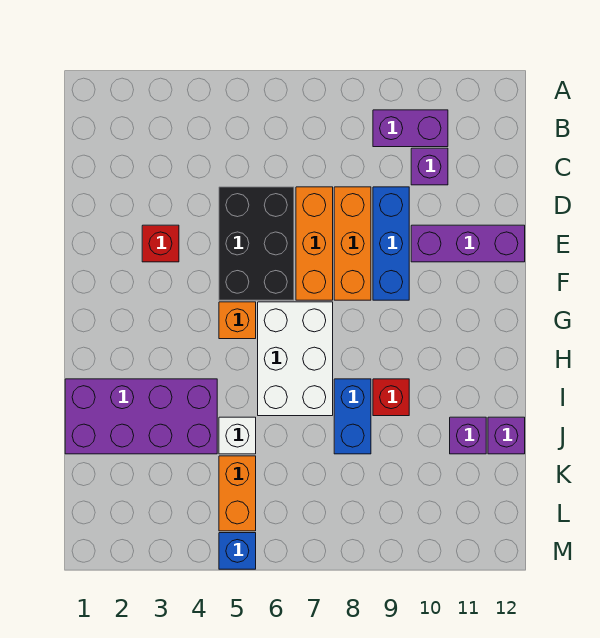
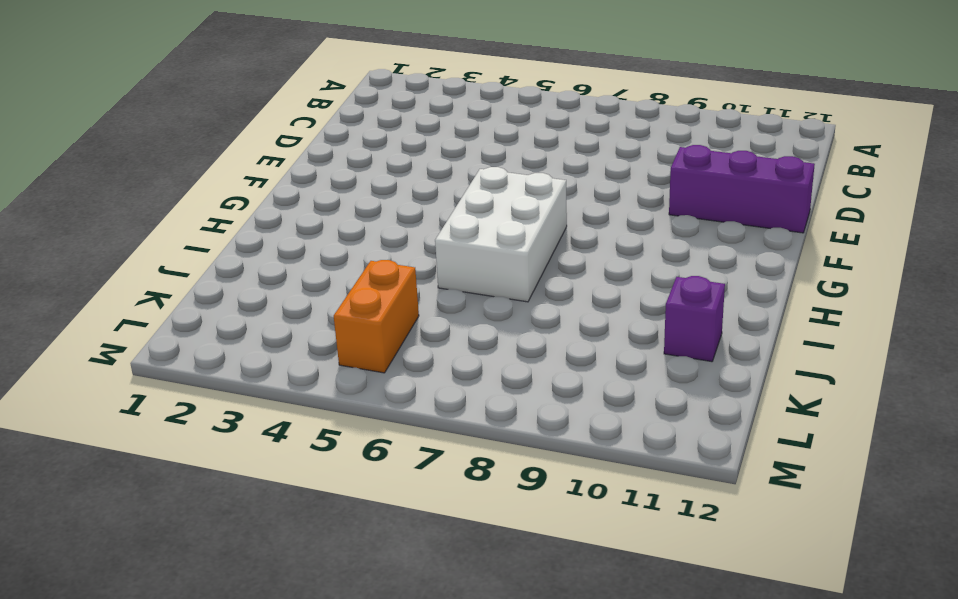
none -> purple brick B9:B10 level 1
none -> purple brick C10 level 1
none -> black brick D5:F6 level 1

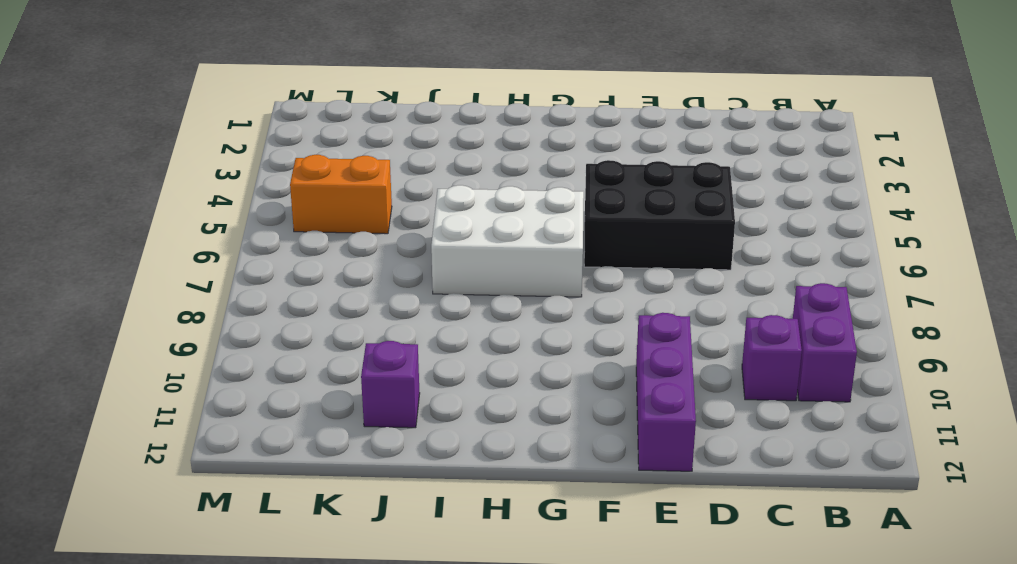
none -> orange brick D7:F7 level 1
none -> orange brick D8:F8 level 1
none -> blue brick D9:F9 level 1

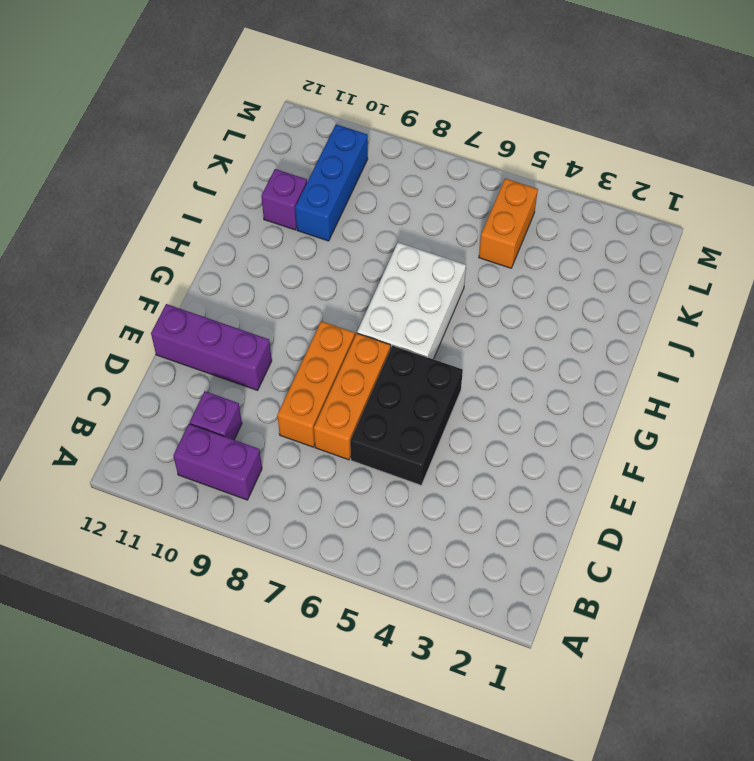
blue brick J10:L10 level 1 -> blue brick D9:F9 level 1
none -> red brick E3 level 1
none -> orange brick G5 level 1
none -> purple brick I1:J4 level 1

